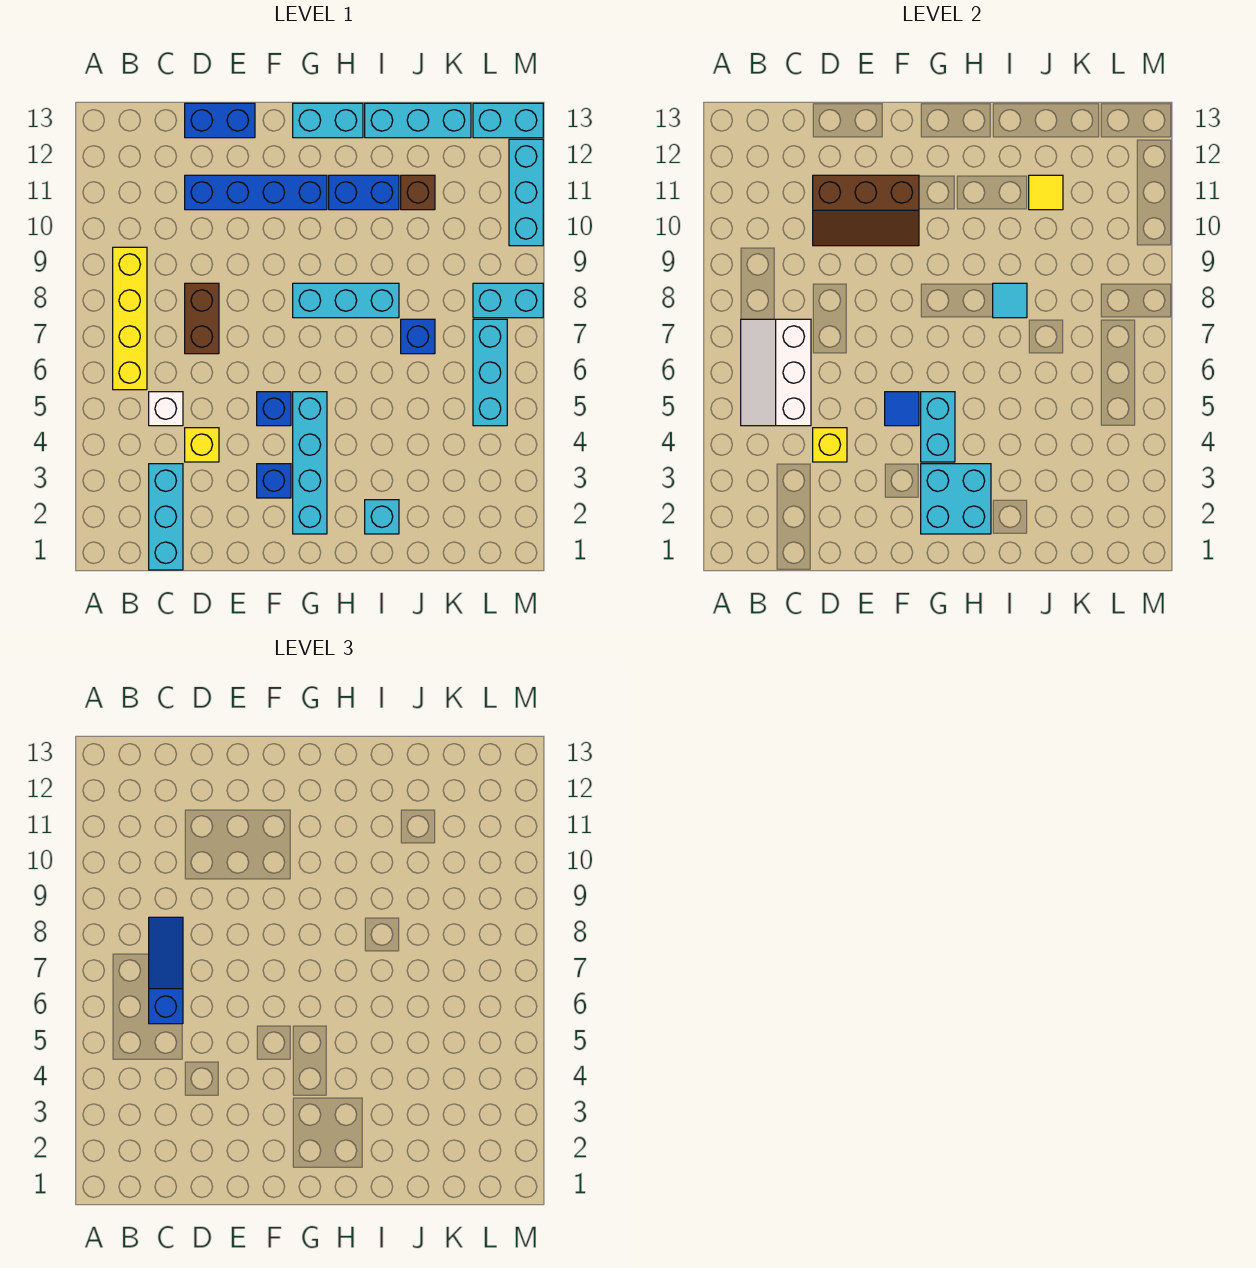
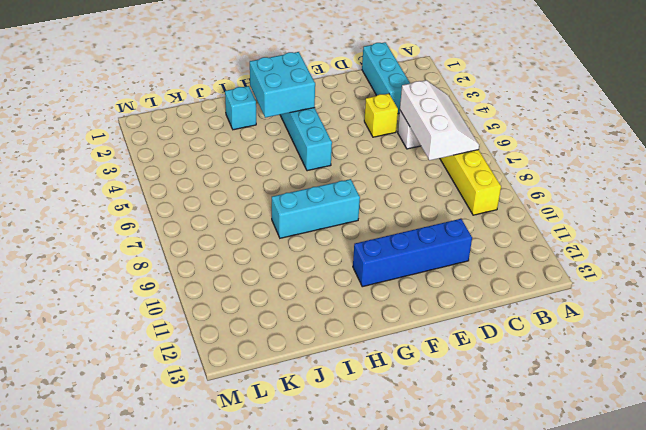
none -> brown brick D7:D8 level 1
none -> blue brick D13:E13 level 1
none -> blue brick F3 level 1
none -> blue brick F5 level 1

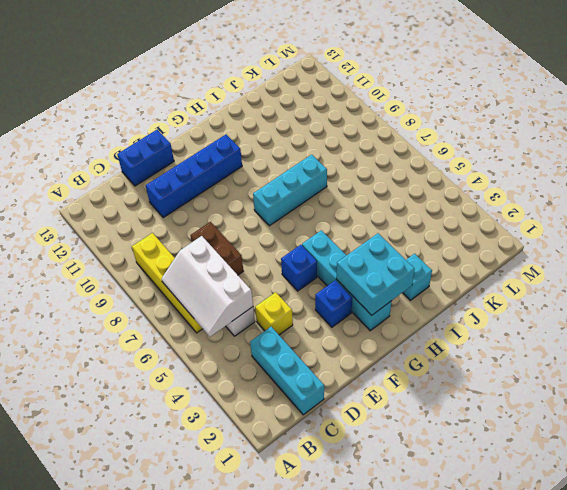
none -> cyan brick G13:H13 level 1
none -> blue brick H11:I11 level 1
none -> cyan brick I13:K13 level 1
none -> blue brick J7 level 1

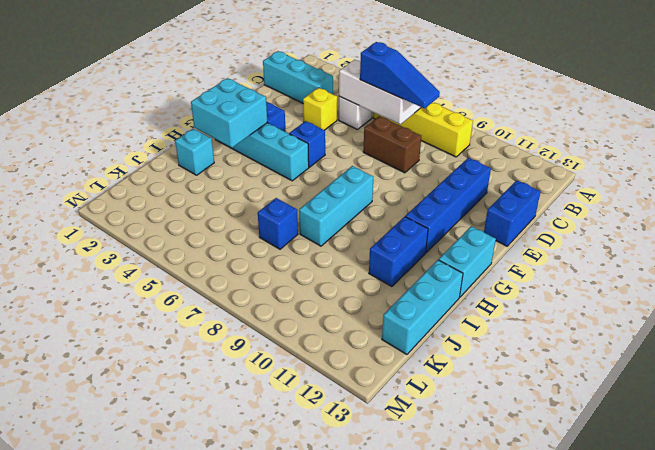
none -> brown brick J11 level 1
none -> cyan brick L5:L7 level 1
none -> cyan brick L8:M8 level 1
none -> cyan brick L13:M13 level 1

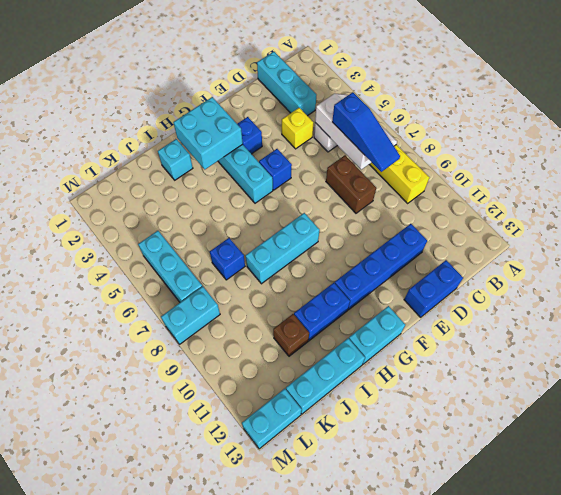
none -> cyan brick M10:M12 level 1
none -> yellow brick D4 level 2
none -> brown slope D10:F11 level 2 top 11
none -> blue tile F5 level 2

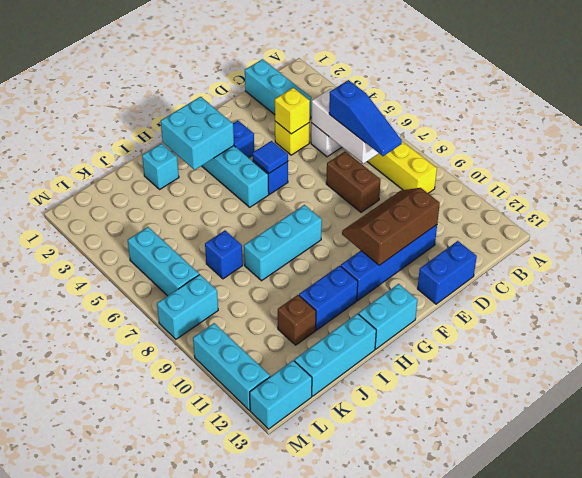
none -> cyan brick G4:G5 level 2
none -> cyan tile I8 level 2
none -> yellow tile J11 level 2

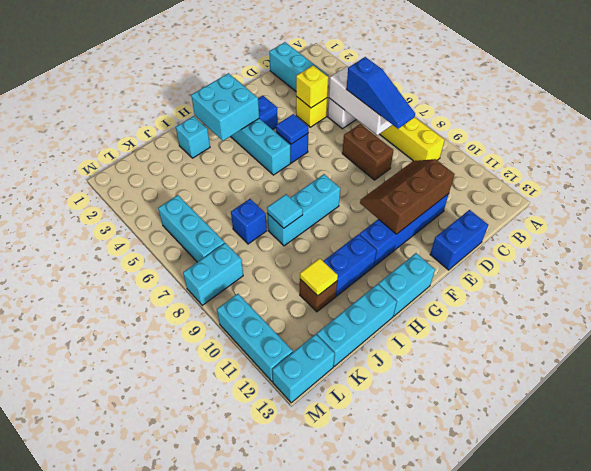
none -> cyan brick G4:G5 level 2

